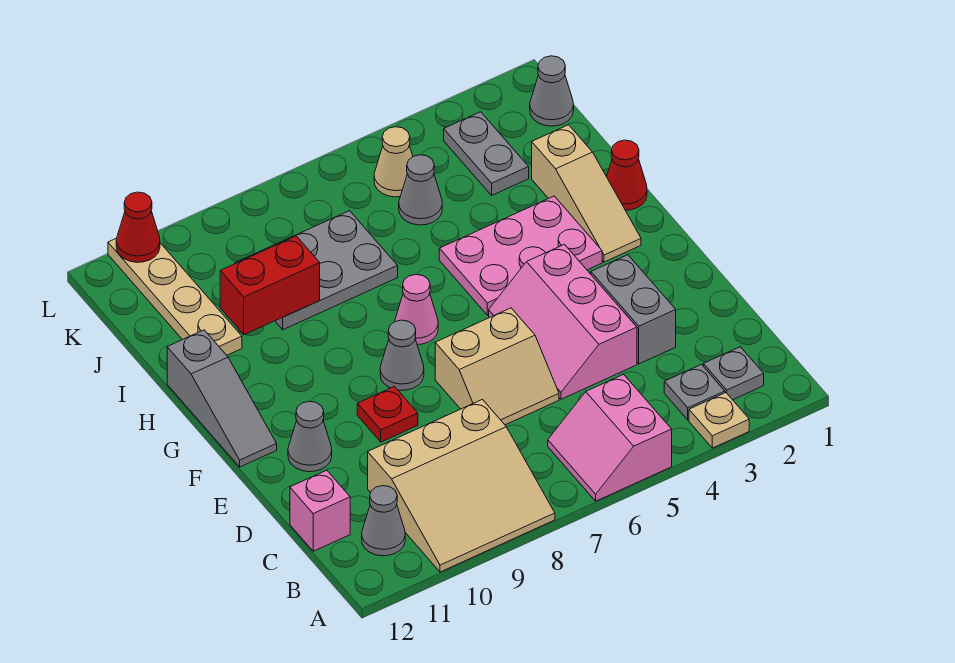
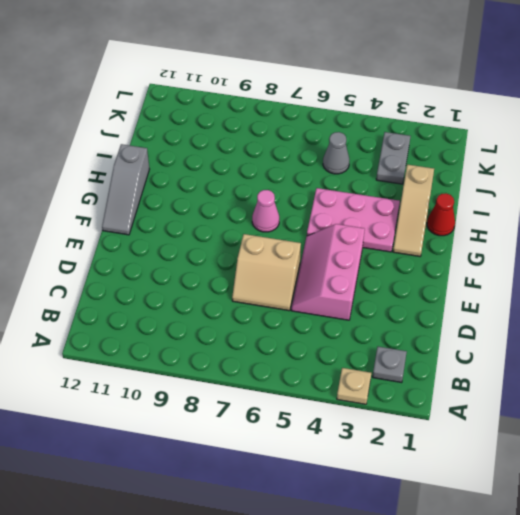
none -> pink slope A5:B6 level 1 top 5
none -> tan slope A8:C10 level 1 top C
none -> grey plate B3 level 1

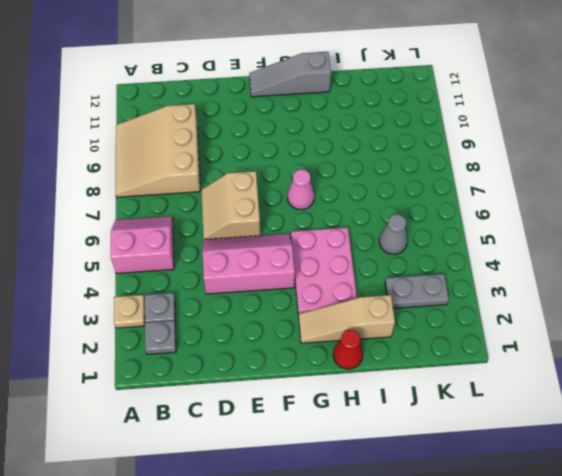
none -> grey cone B11 level 1
none -> pink brick C12 level 1
none -> grey brick D3:E3 level 1

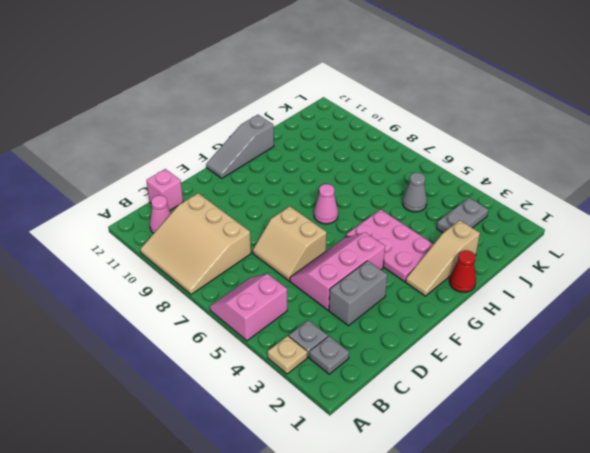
pink cone B11 level 1 -> grey cone B11 level 1
none -> red plate E9 level 1
none -> grey cone E11 level 1
none -> grey cone F8 level 1

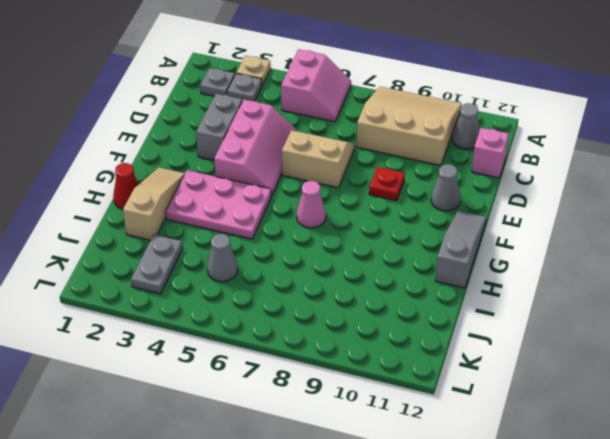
none -> grey cone F8 level 1
none -> grey plate I7:J9 level 1
none -> tan plate I11:L11 level 1

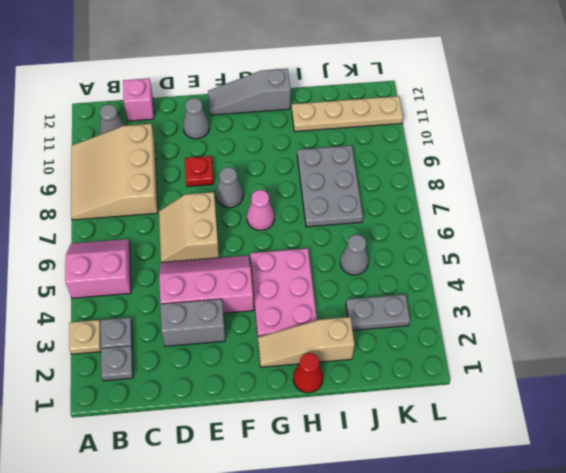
none -> grey cone K1 level 1
none -> tan cone K5 level 1
none -> red brick I9:I10 level 2

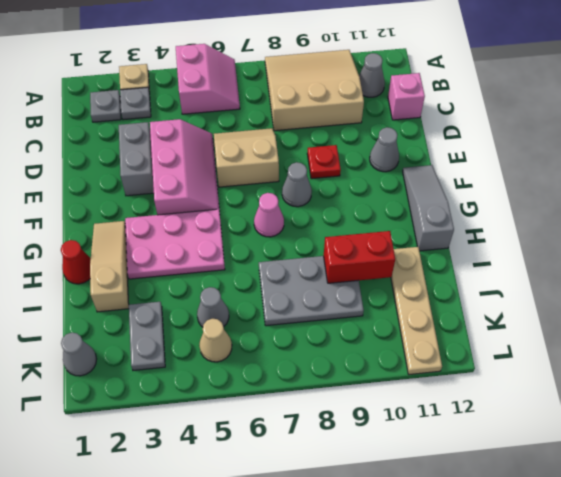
none -> red cone L11 level 2

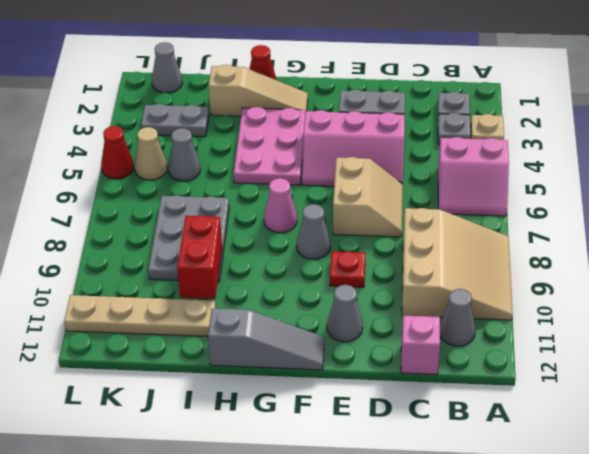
red cone L5 level 1 -> red cone L11 level 2

